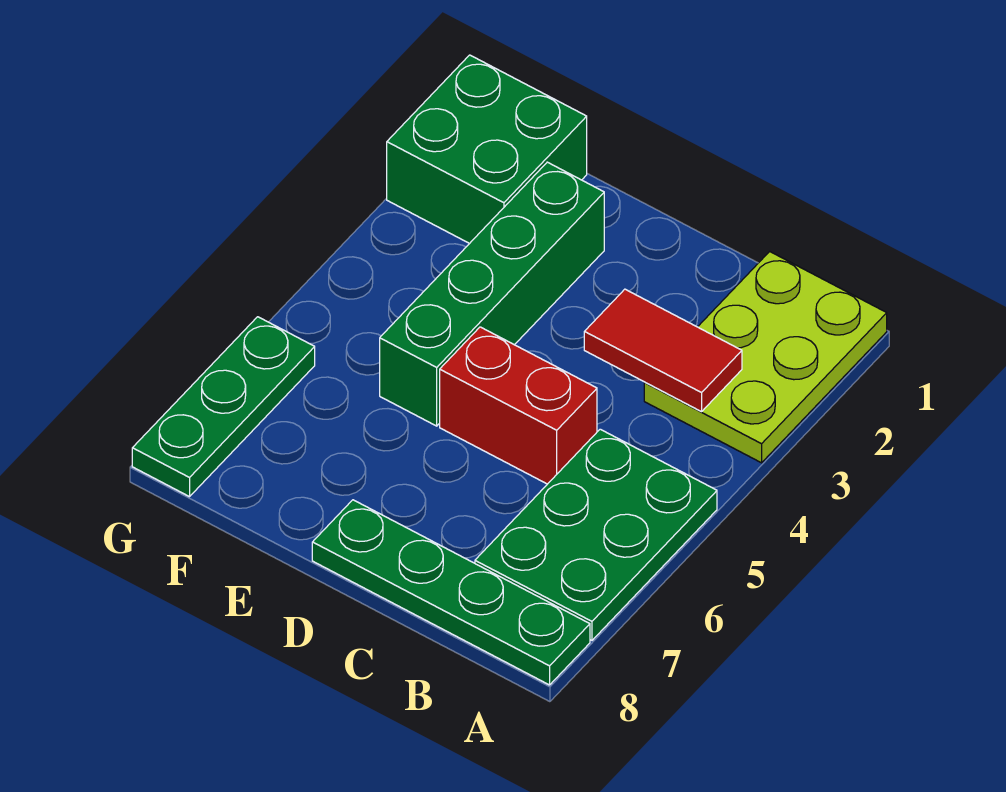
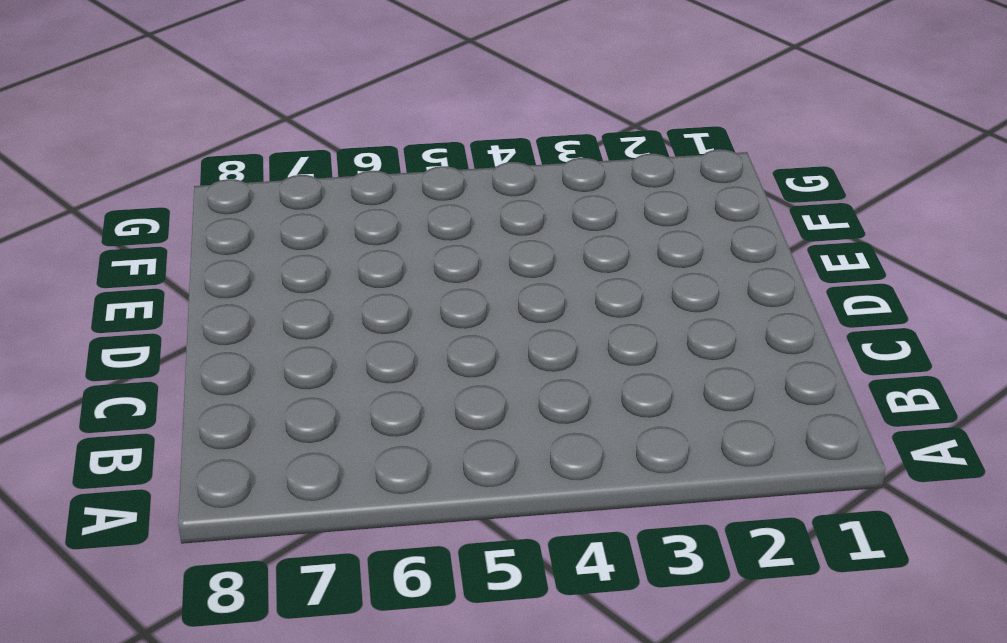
none -> lime plate A1:B3 level 1
none -> green plate A5:B7 level 1

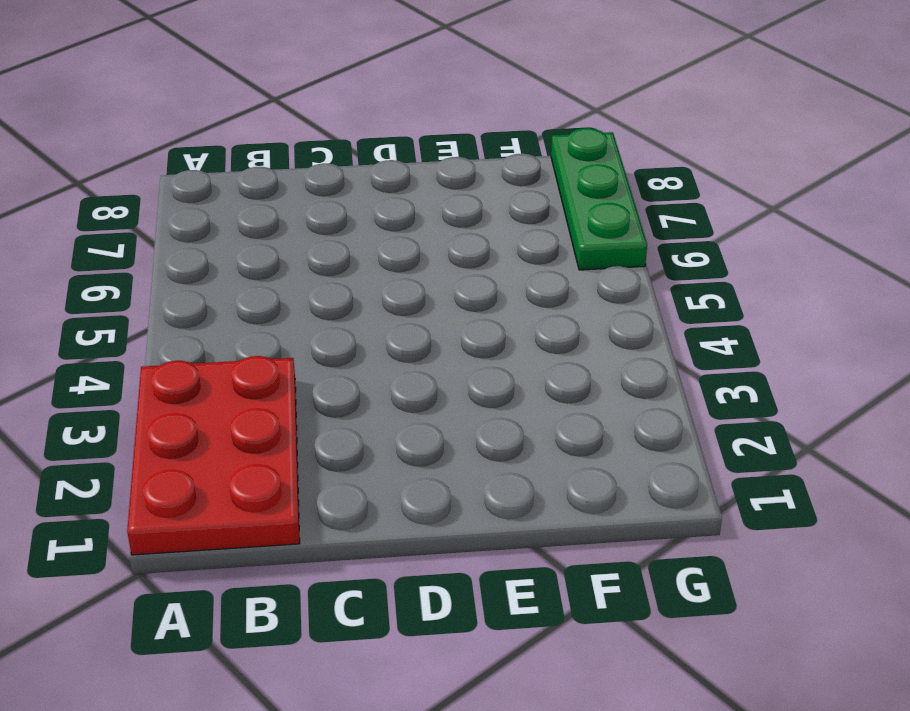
red plate A1:B3 level 1 -> lime plate A1:B3 level 1
none -> green plate A5:B7 level 1
none -> green plate A8:D8 level 1

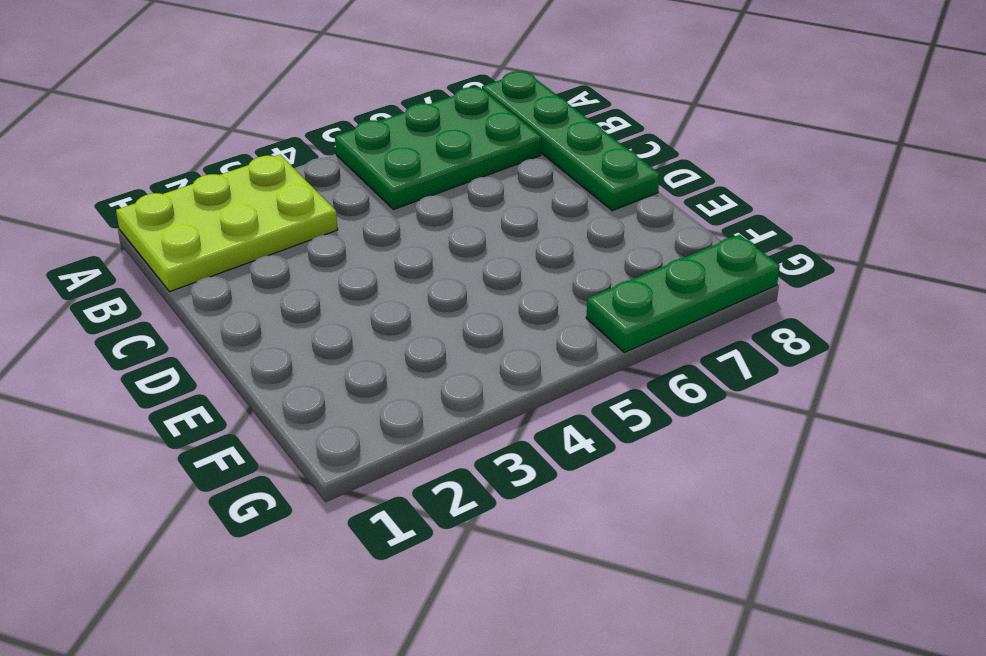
none -> red brick C5:D5 level 1
none -> green brick E2:E5 level 1

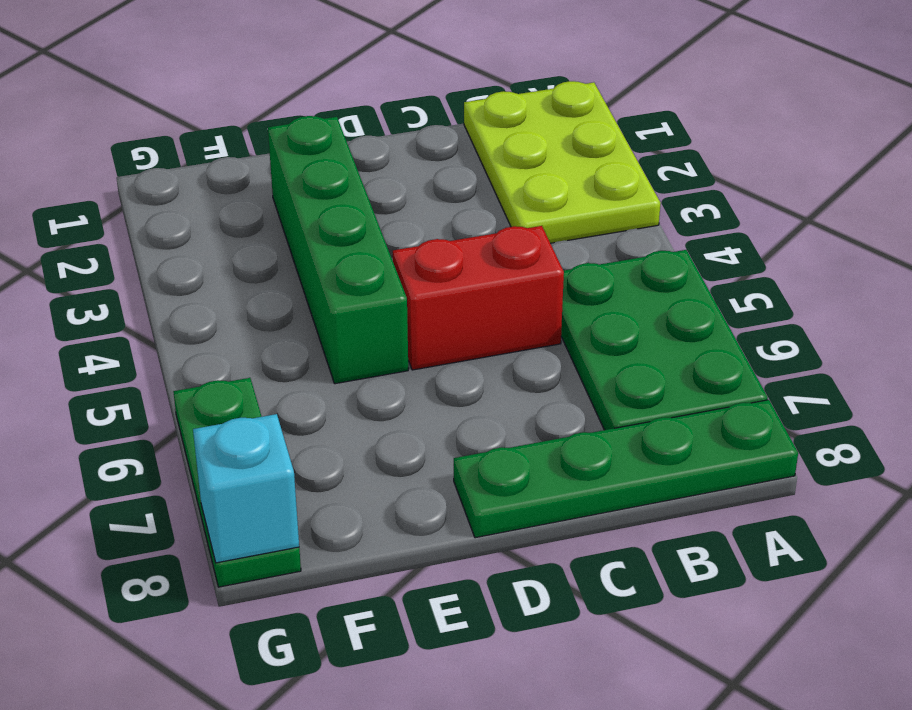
cyan brick G8 level 2 -> none
none -> green brick F1:G2 level 1
none -> red tile B3:C3 level 2

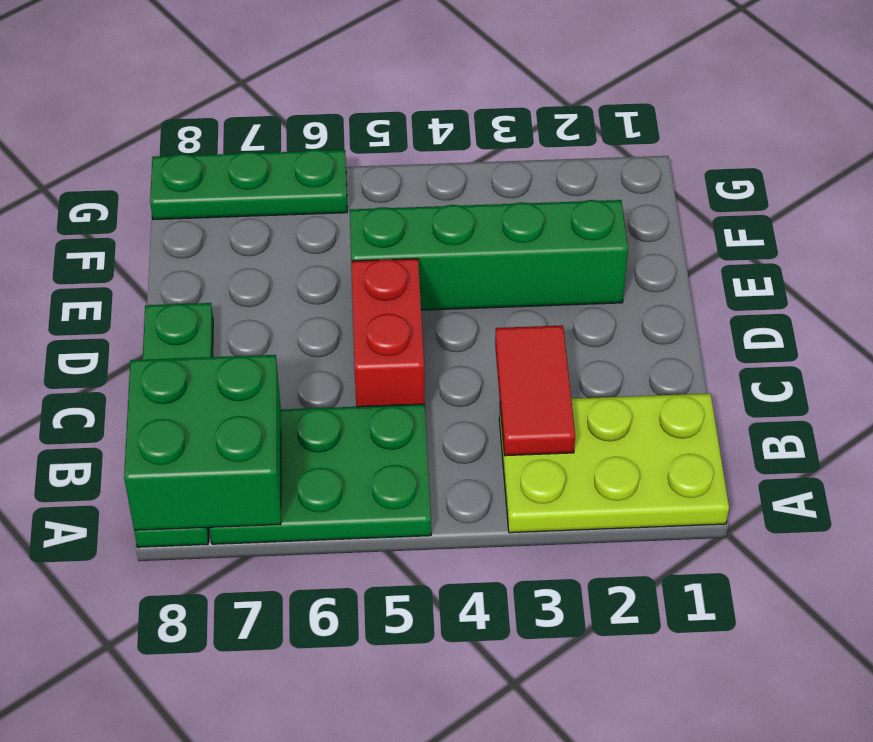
green brick A7:B8 level 2 -> green brick F1:G2 level 1

